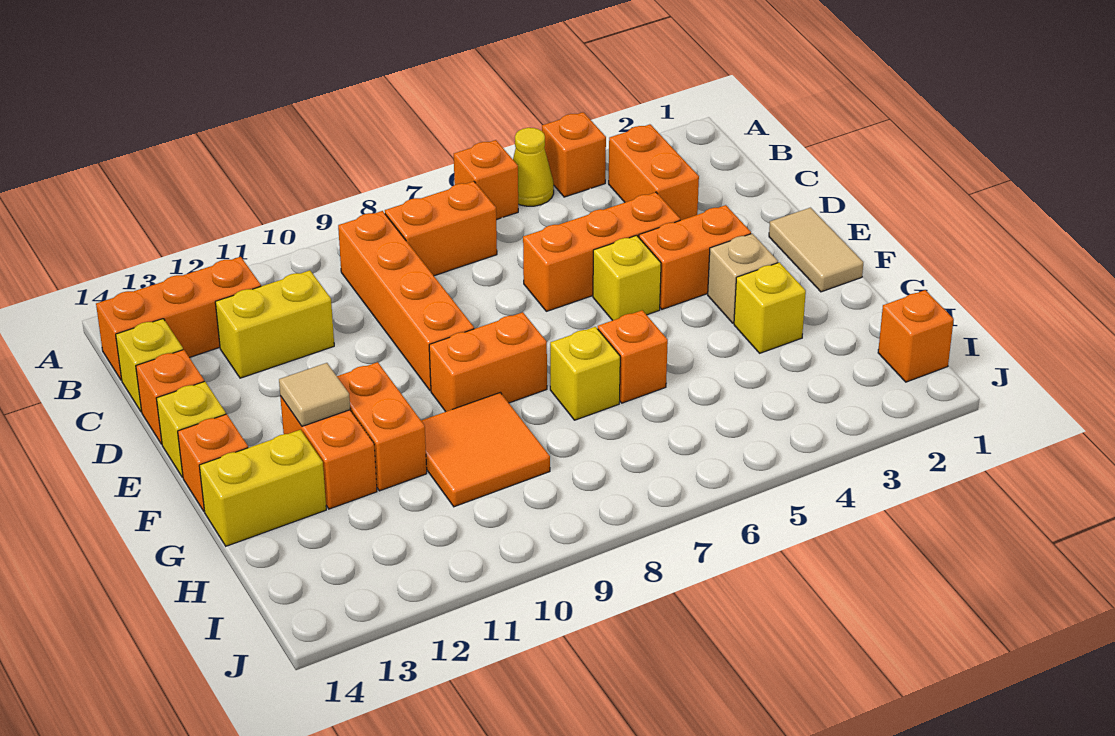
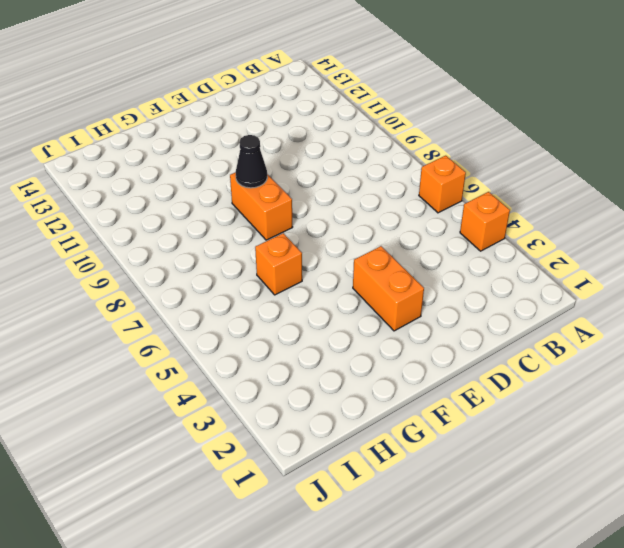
black cone F9 level 2 -> none
none -> yellow cone A5 level 1
none -> orange brick B3:C3 level 1
none -> orange brick B7:B8 level 1

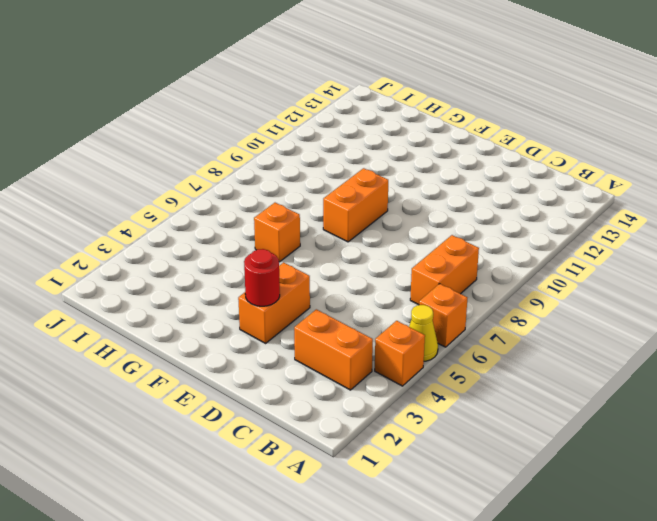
red round brick E3 level 2 -> none
none -> orange brick B9:E9 level 1
none -> orange brick B12:B14 level 1
none -> yellow brick C11:C12 level 1

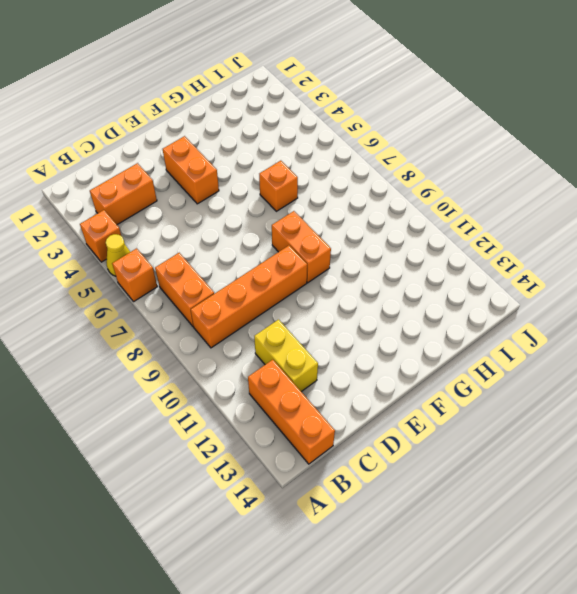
none -> yellow brick C14 level 1
none -> orange brick D4:D6 level 1
none -> orange brick D14 level 1

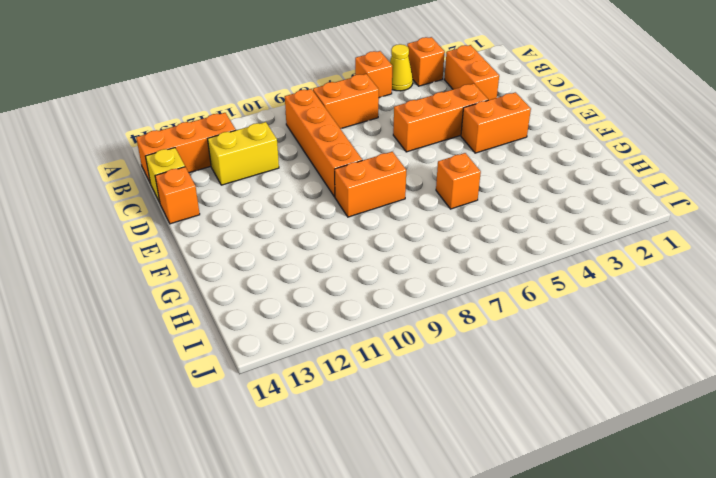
none -> tan tile E1:F1 level 1
none -> yellow brick E5 level 1
none -> yellow brick E14 level 1

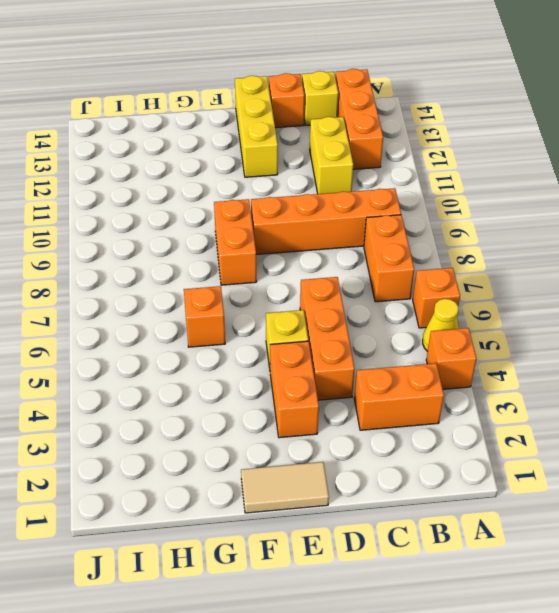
yellow brick E12:E14 level 1 -> yellow brick E14 level 1
none -> tan brick F3 level 1
none -> orange brick F11:G11 level 1
none -> orange brick F12:G12 level 1

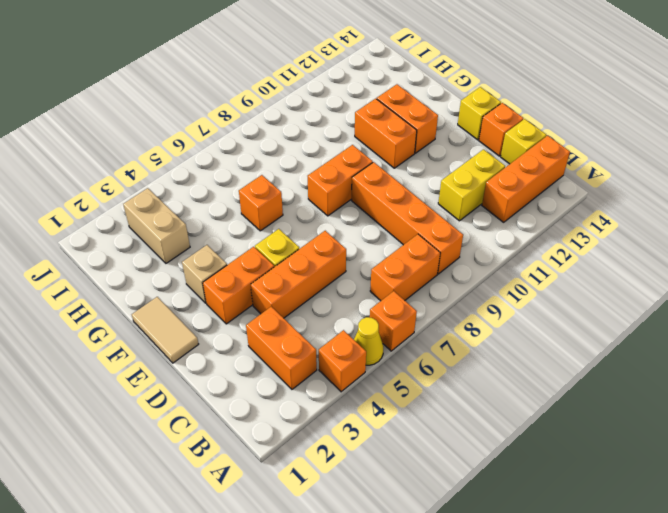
tan brick H3:I3 level 1 -> none
none -> orange brick F14 level 1
none -> yellow brick G3 level 1
none -> yellow brick G7 level 1

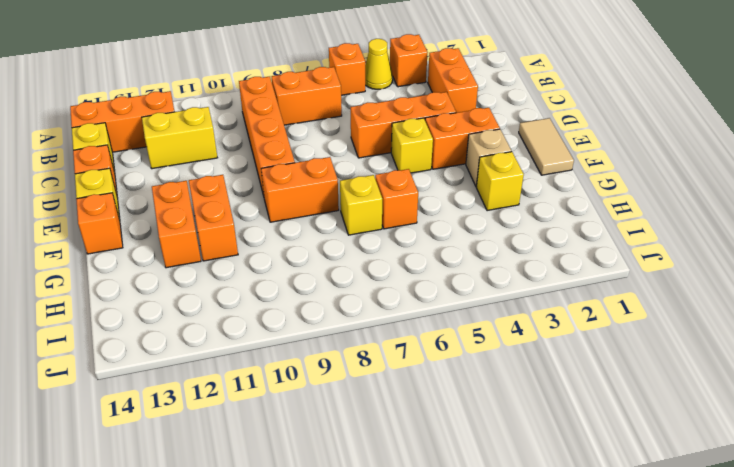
none -> orange tile G9:H10 level 1
none -> yellow brick G13:G14 level 1
none -> orange brick I1 level 1

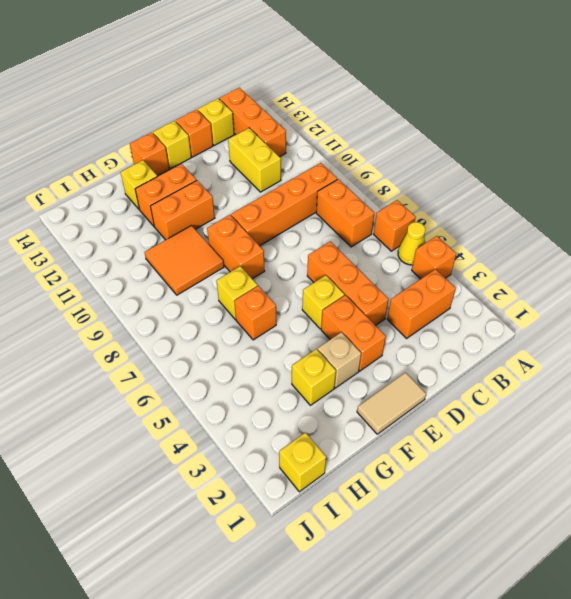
yellow brick G13 level 1 -> yellow brick G13:G14 level 1
yellow brick I1 level 1 -> orange brick I1 level 1
none -> tan tile F12 level 2

